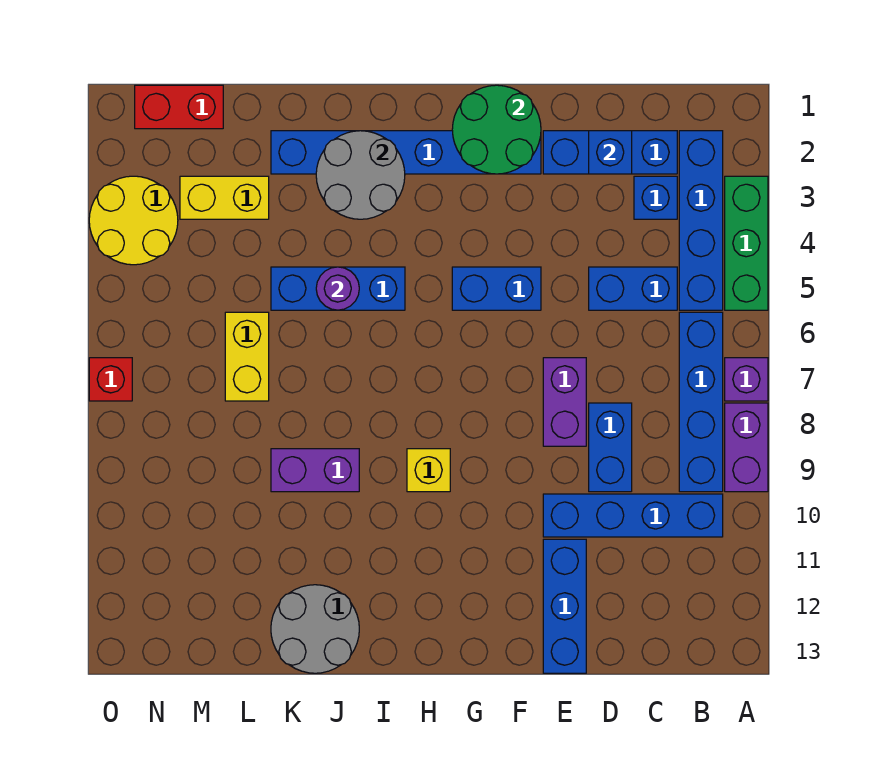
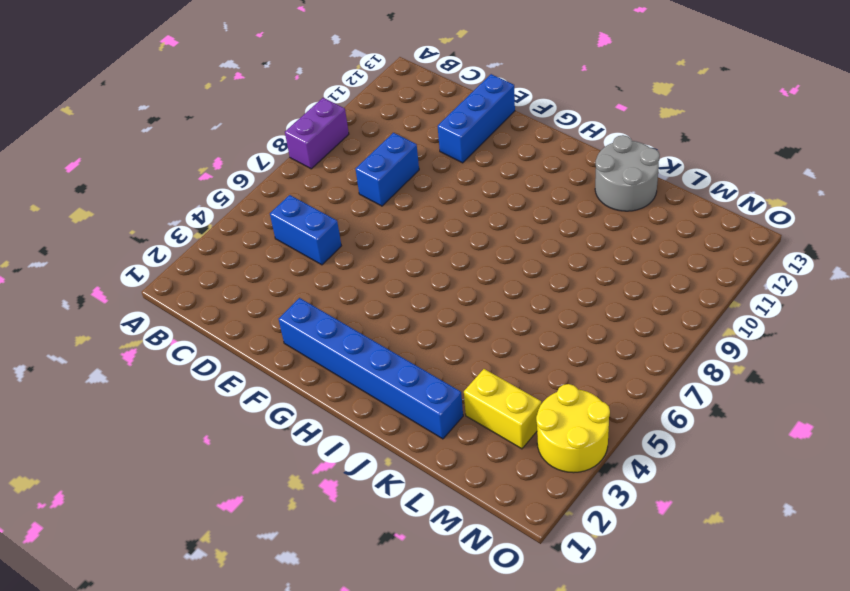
none -> green brick A3:A5 level 1
none -> purple brick A7 level 1
none -> blue brick B2:B5 level 1

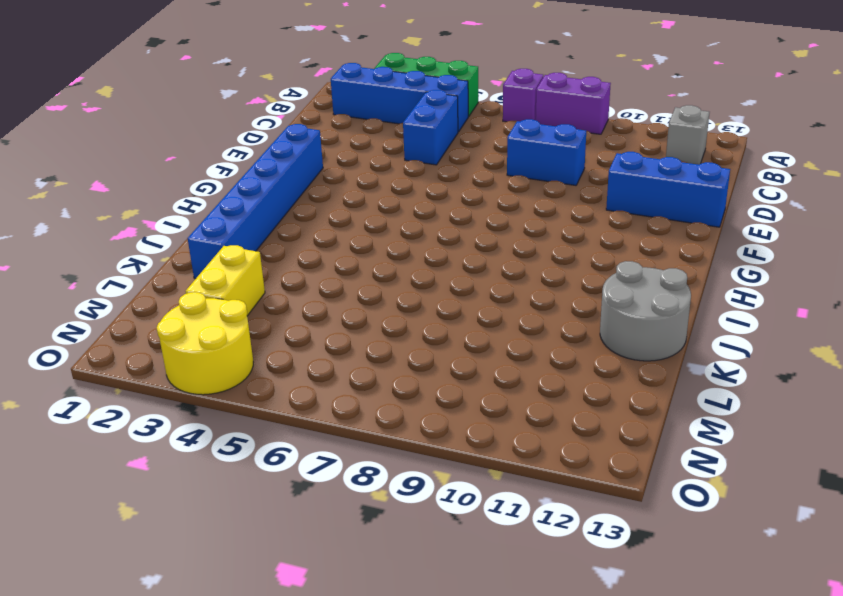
grey brick B12 level 1 -> none
none -> blue brick B6:B9 level 1
none -> blue brick B10:E10 level 1
none -> blue brick C2:E2 level 1

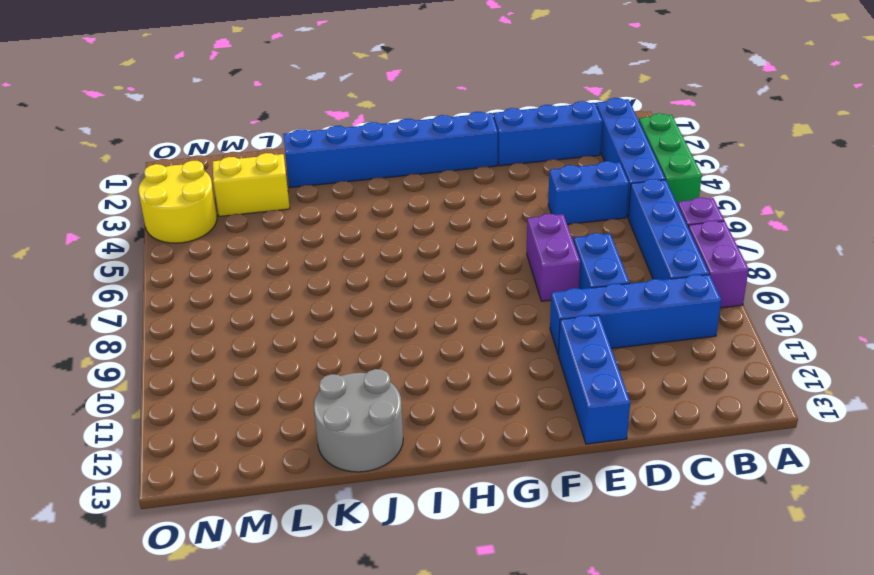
none -> blue brick C3 level 1
none -> blue brick F5:G5 level 1
none -> yellow brick H9 level 1

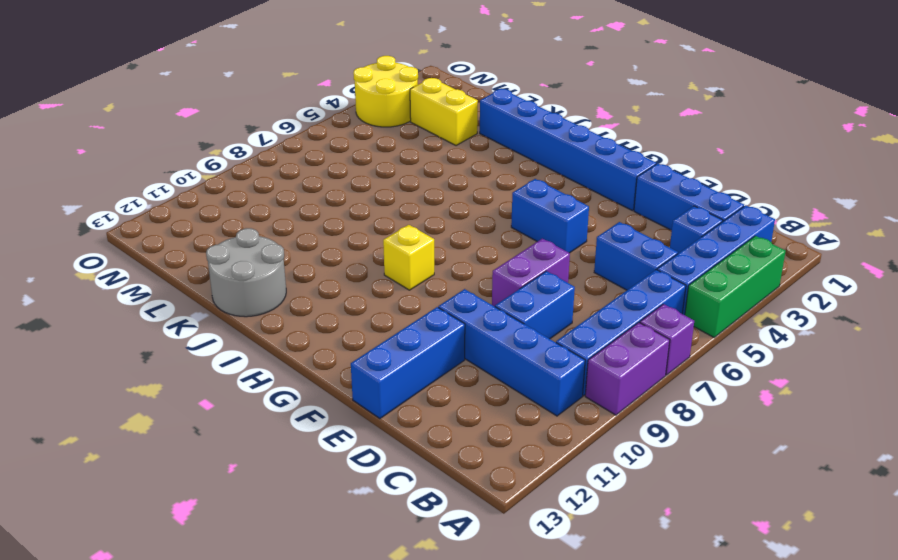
none -> blue brick I5:K5 level 1
none -> purple brick J9:K9 level 1
none -> yellow brick L6:L7 level 1

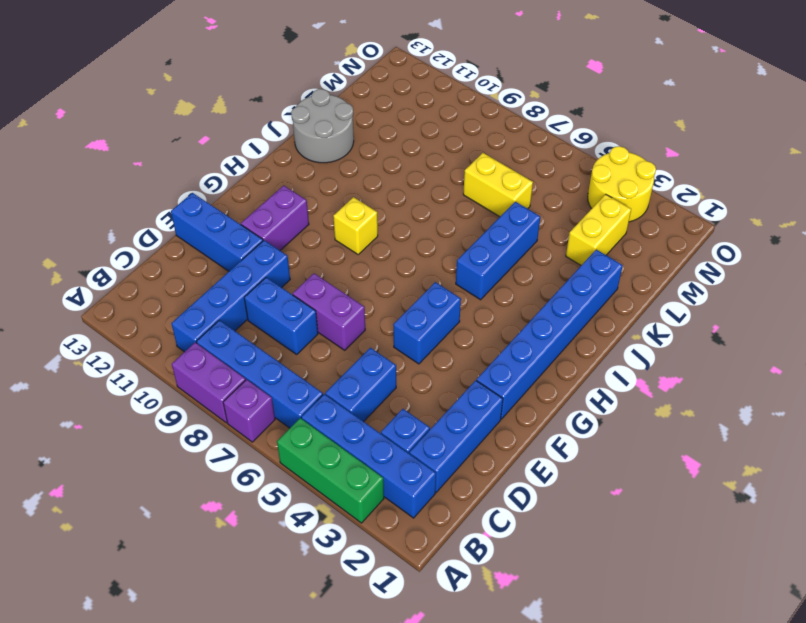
purple brick F11:G11 level 1 -> purple brick J9:K9 level 1
none -> red brick M1:N1 level 1
none -> red brick O7 level 1
none -> blue brick D2 level 2

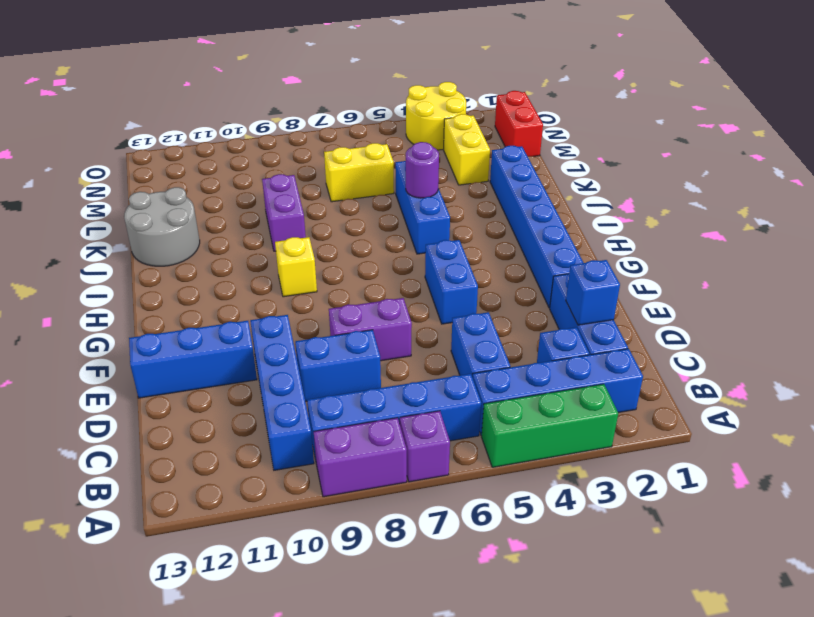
none -> red brick O7 level 1
none -> green round brick F1:G2 level 2
none -> grey round brick I2:J3 level 2

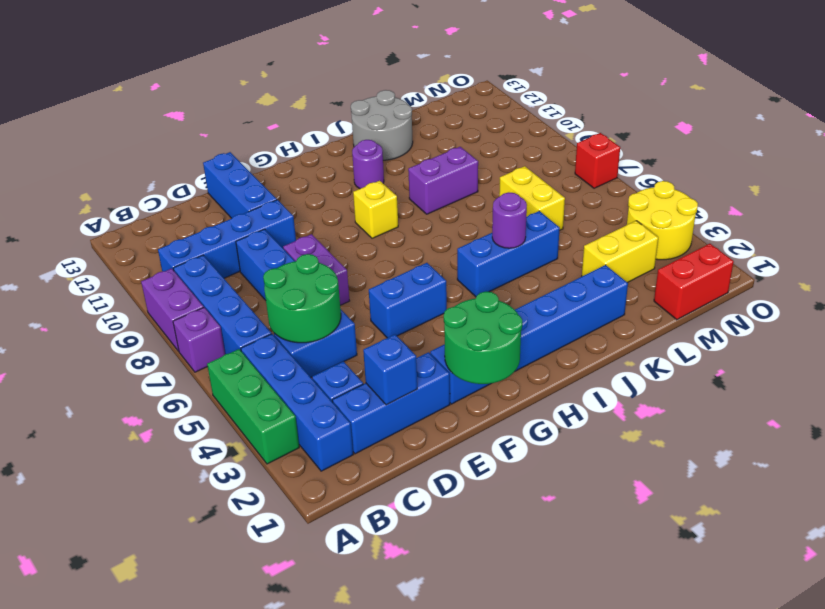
green round brick C5:D6 level 2 -> none
purple round brick I11 level 1 -> none
none -> grey round brick I2:J3 level 2

